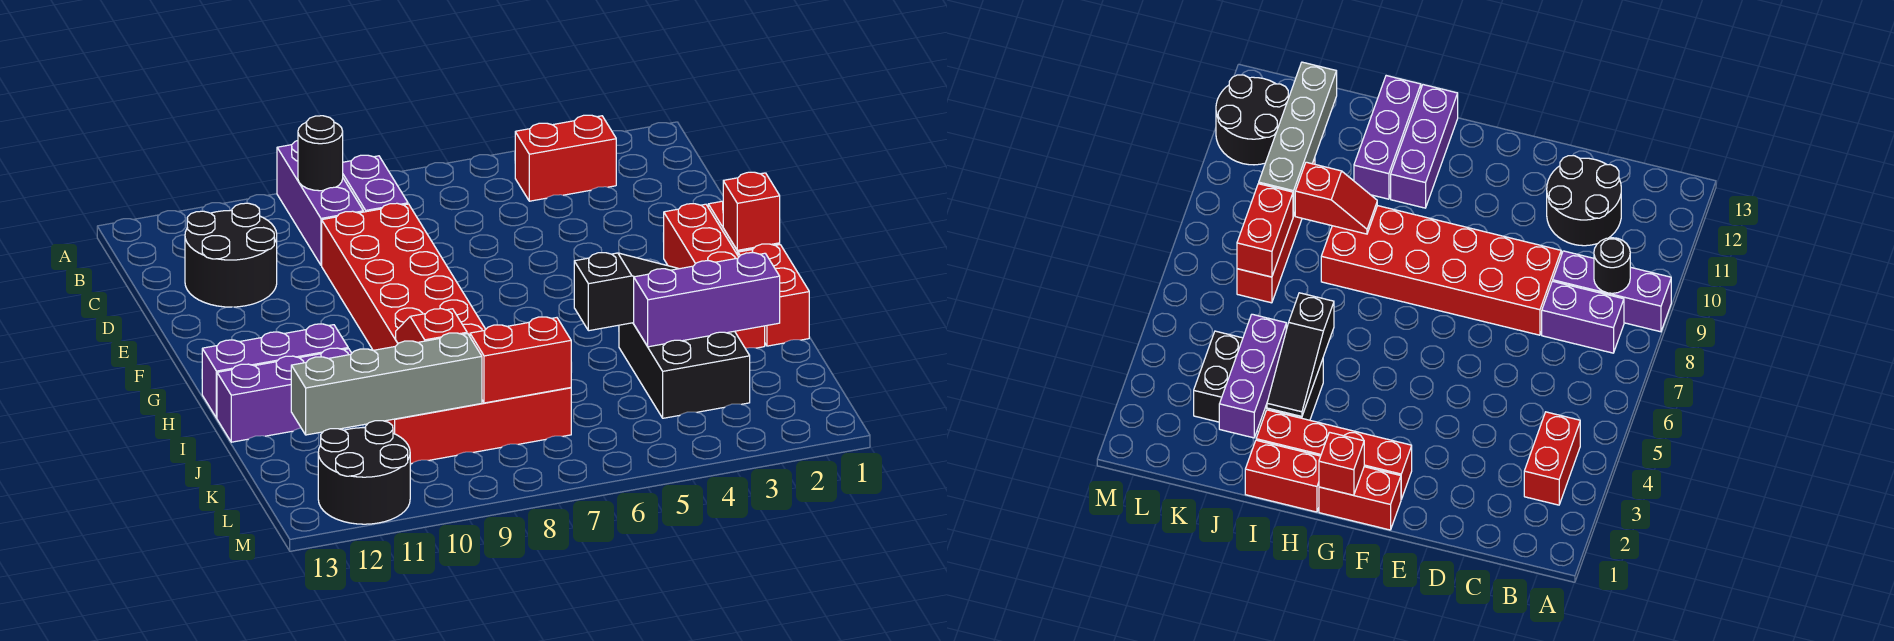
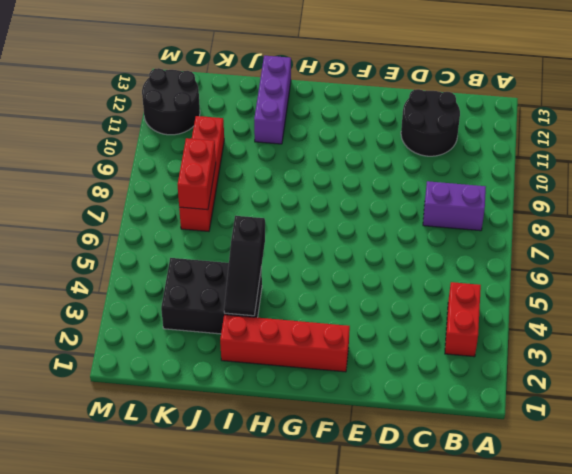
none -> purple brick A9:C9 level 1
none -> red brick D8:I9 level 1
none -> red brick F1:G1 level 1

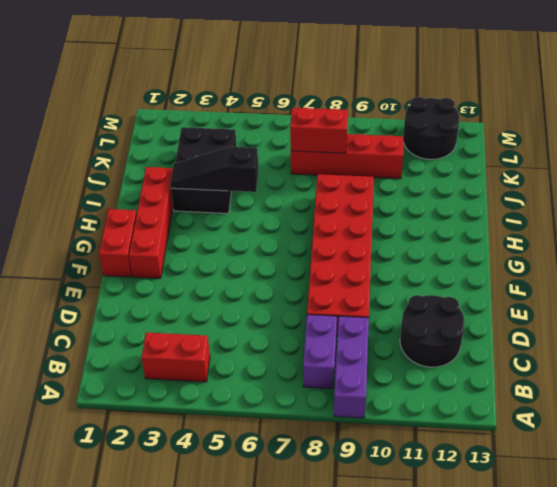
none -> red brick H1:I1 level 1
none -> purple brick H11:H13 level 1
none -> purple brick I11:I13 level 1

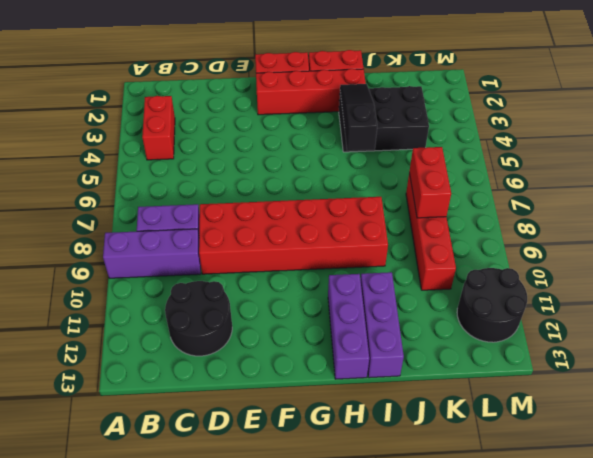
none -> black round brick B9 level 2
none -> red brick G1 level 2
none -> red slope I9:J9 level 2 top J

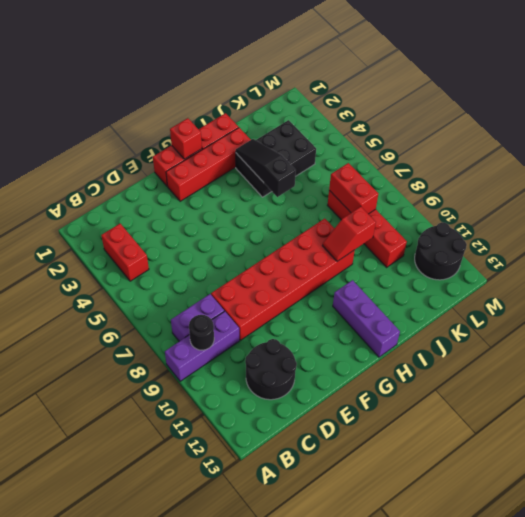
none -> purple brick I11:I13 level 1
none -> purple brick J2:J4 level 2
none -> grey brick K9:K12 level 2

